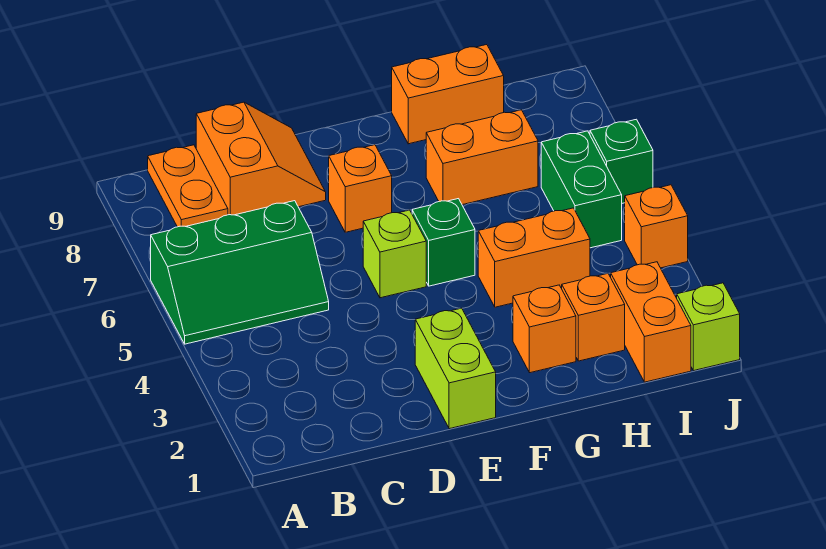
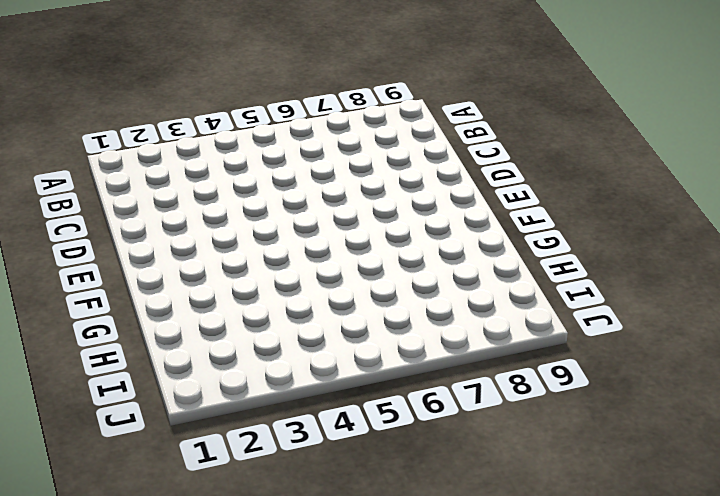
none -> green slope A5:C6 level 1 top 6
none -> orange plate B8:B9 level 1
none -> orange slope C8:D9 level 1 top C

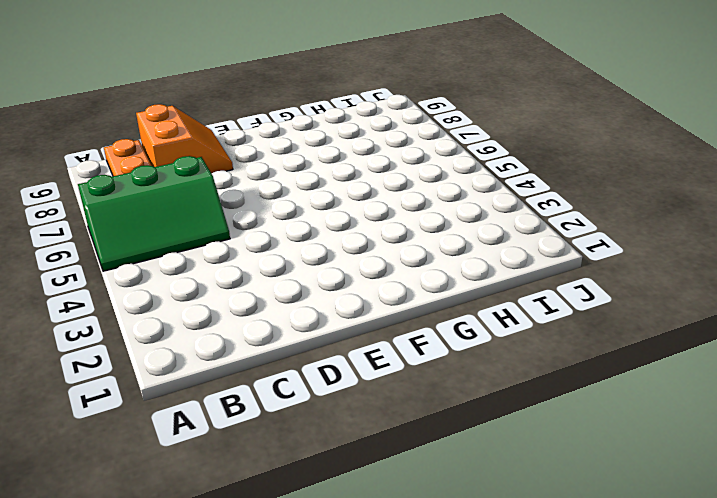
none -> lime brick E1:E2 level 1
none -> lime brick E5 level 1
none -> orange brick E7 level 1

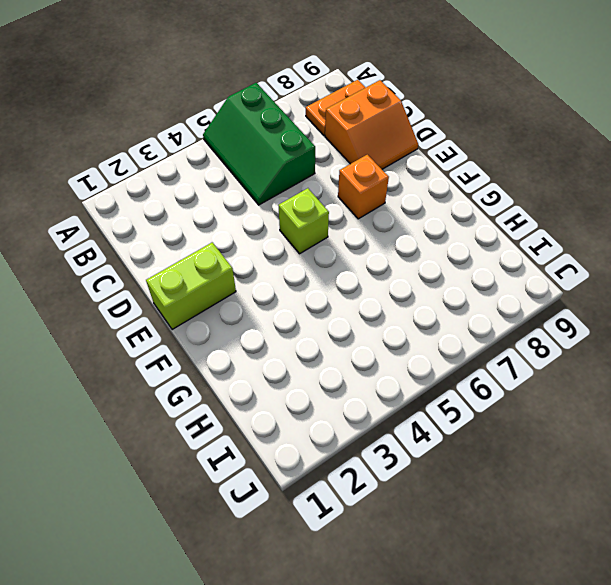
none -> green brick F5 level 1
none -> orange brick G2 level 1
none -> orange brick G4:H4 level 1

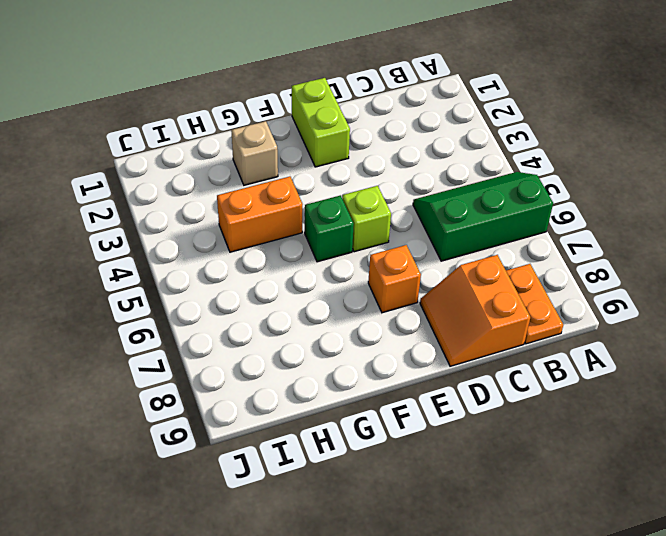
tan brick G2 level 1 -> orange brick G2 level 1
none -> orange brick G7:H7 level 1
none -> orange brick G9:H9 level 1
none -> orange brick H2 level 1

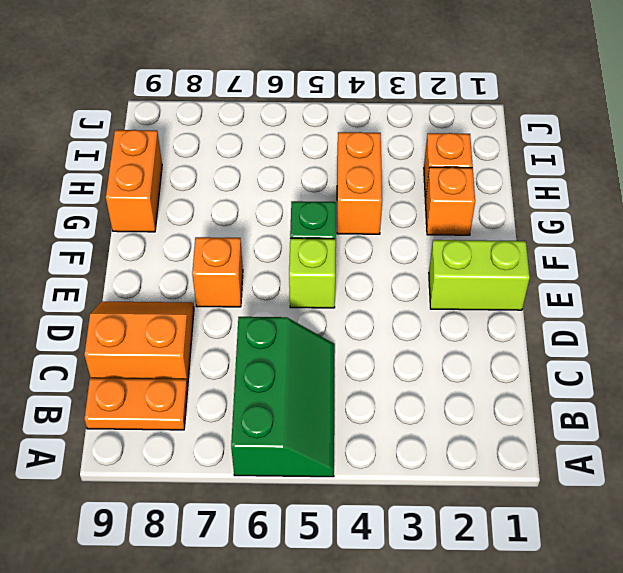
none -> orange brick G7:H7 level 1
none -> orange brick I1:I2 level 1
none -> green brick I5:I6 level 1

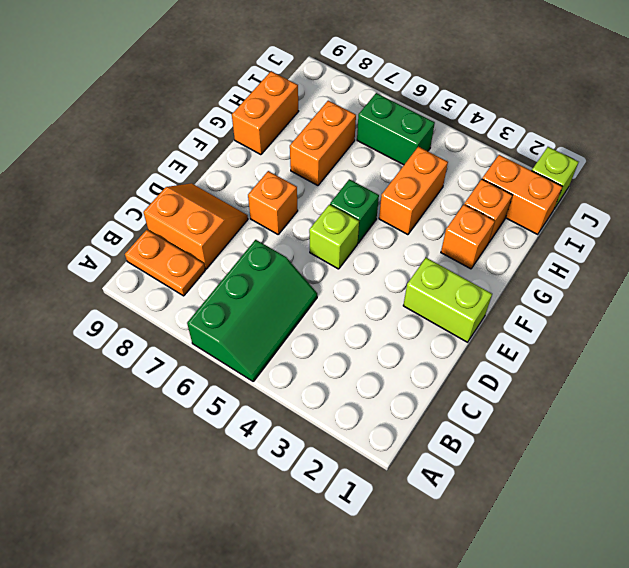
none -> orange brick J4 level 1
none -> green brick J6 level 1

